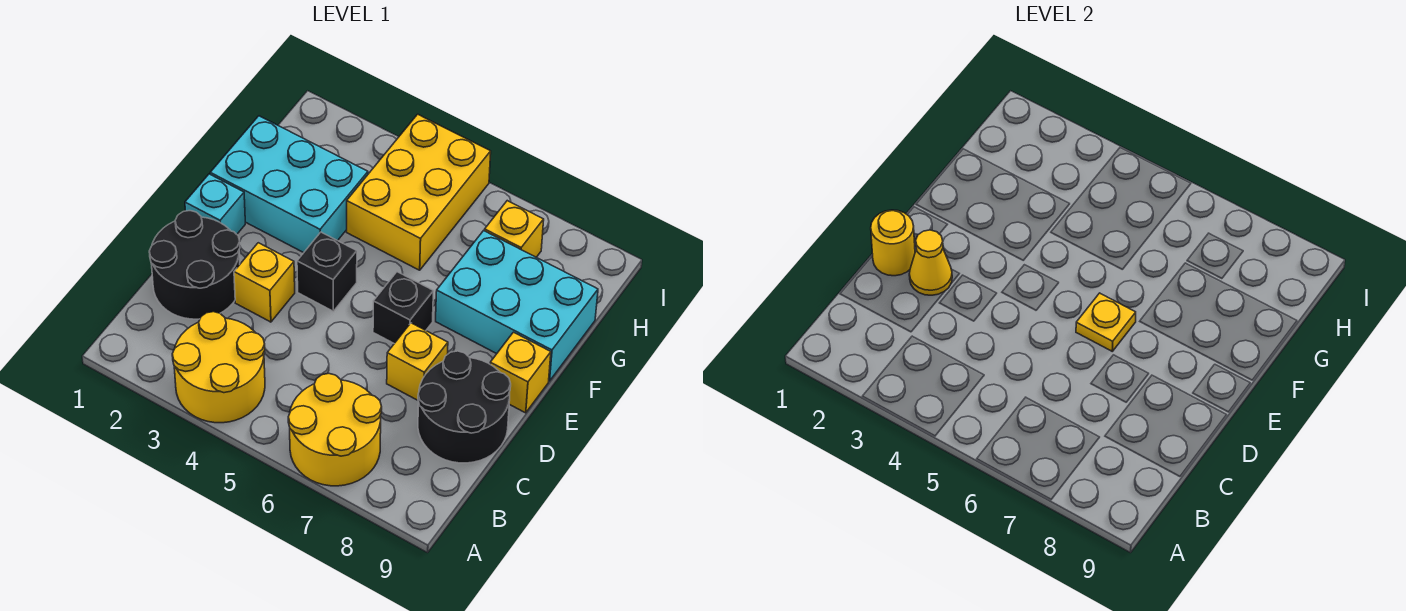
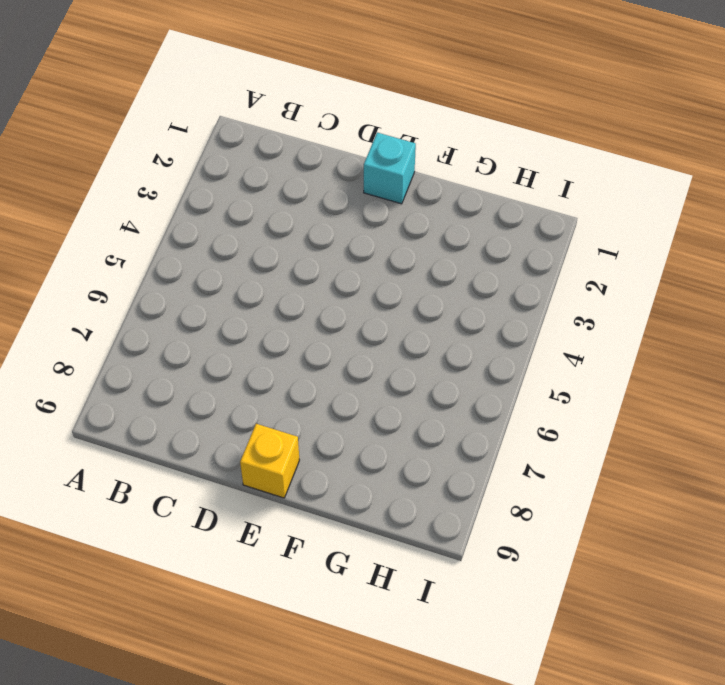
none -> yellow round brick A3:B4 level 1
none -> yellow round brick A6:B7 level 1
none -> black round brick C1:D2 level 1

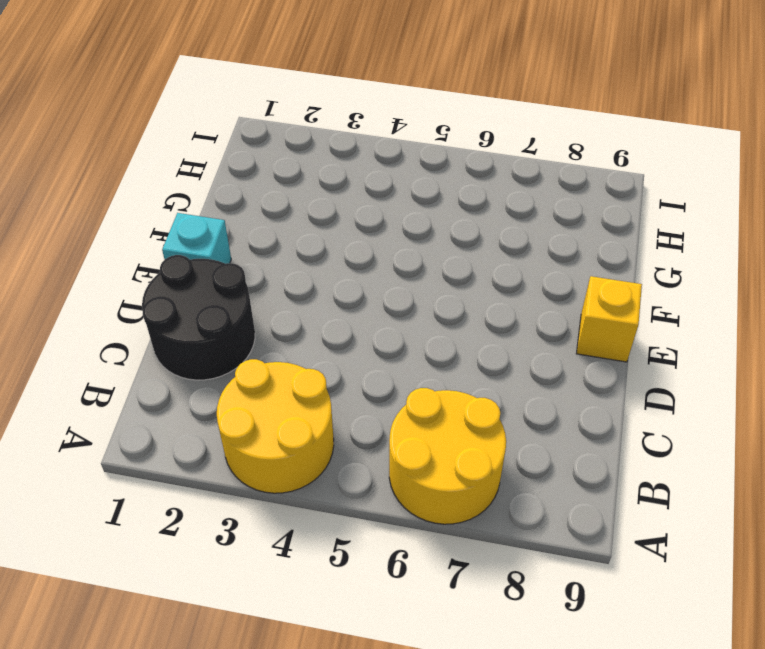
none -> black round brick C8:D9 level 1
none -> yellow brick D3 level 1
none -> yellow brick D7 level 1

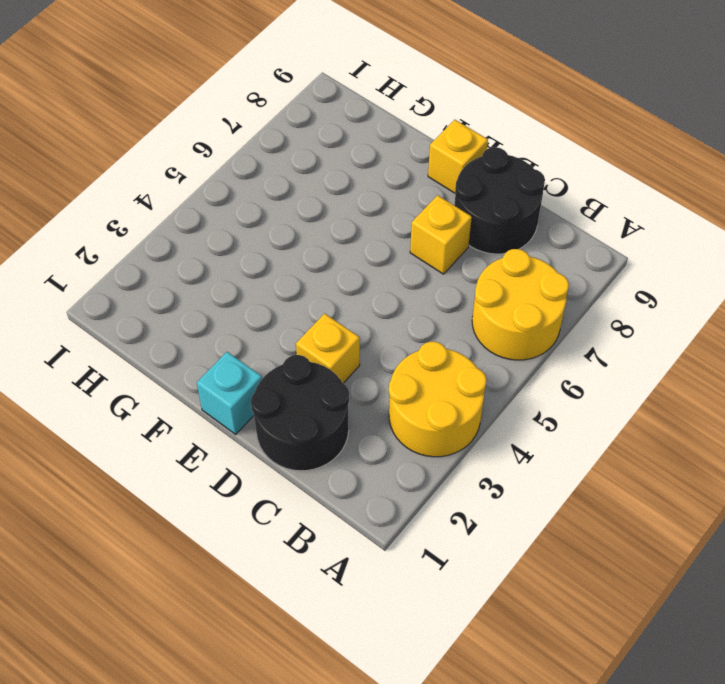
none -> black brick E4 level 1
none -> black brick E6 level 1
none -> cyan brick F1:G3 level 1

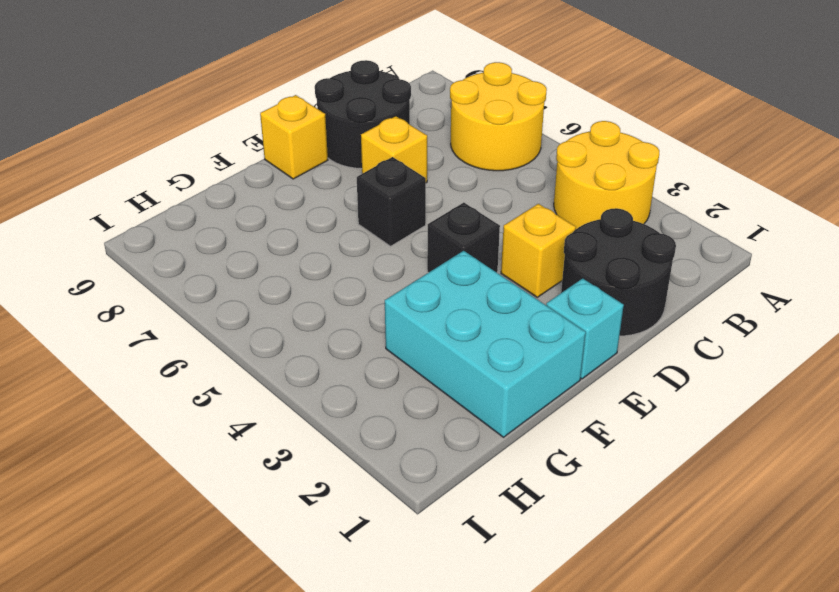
none -> cyan brick F7:G9 level 1
none -> yellow brick G4:I5 level 1
none -> yellow brick H7 level 1

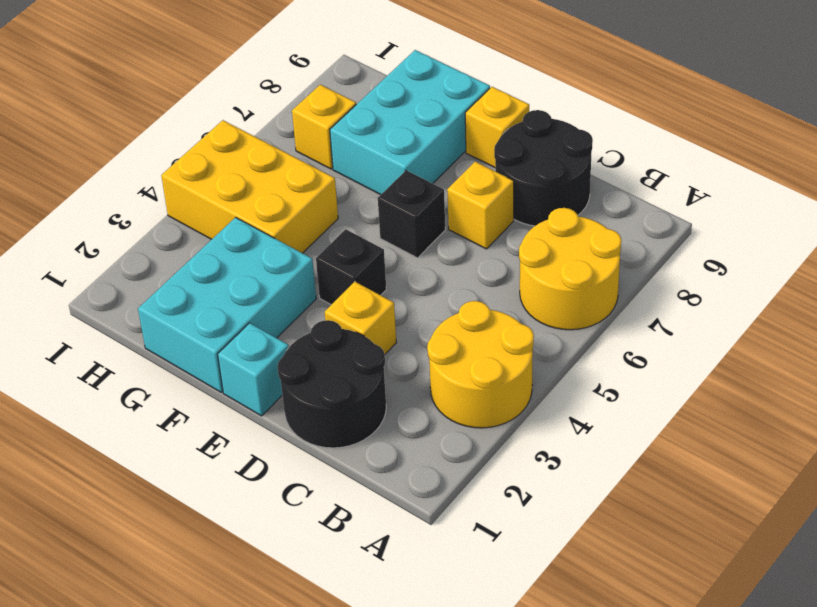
none -> yellow round brick D1 level 2
none -> yellow cone D2 level 2
none -> yellow plate E6 level 2

